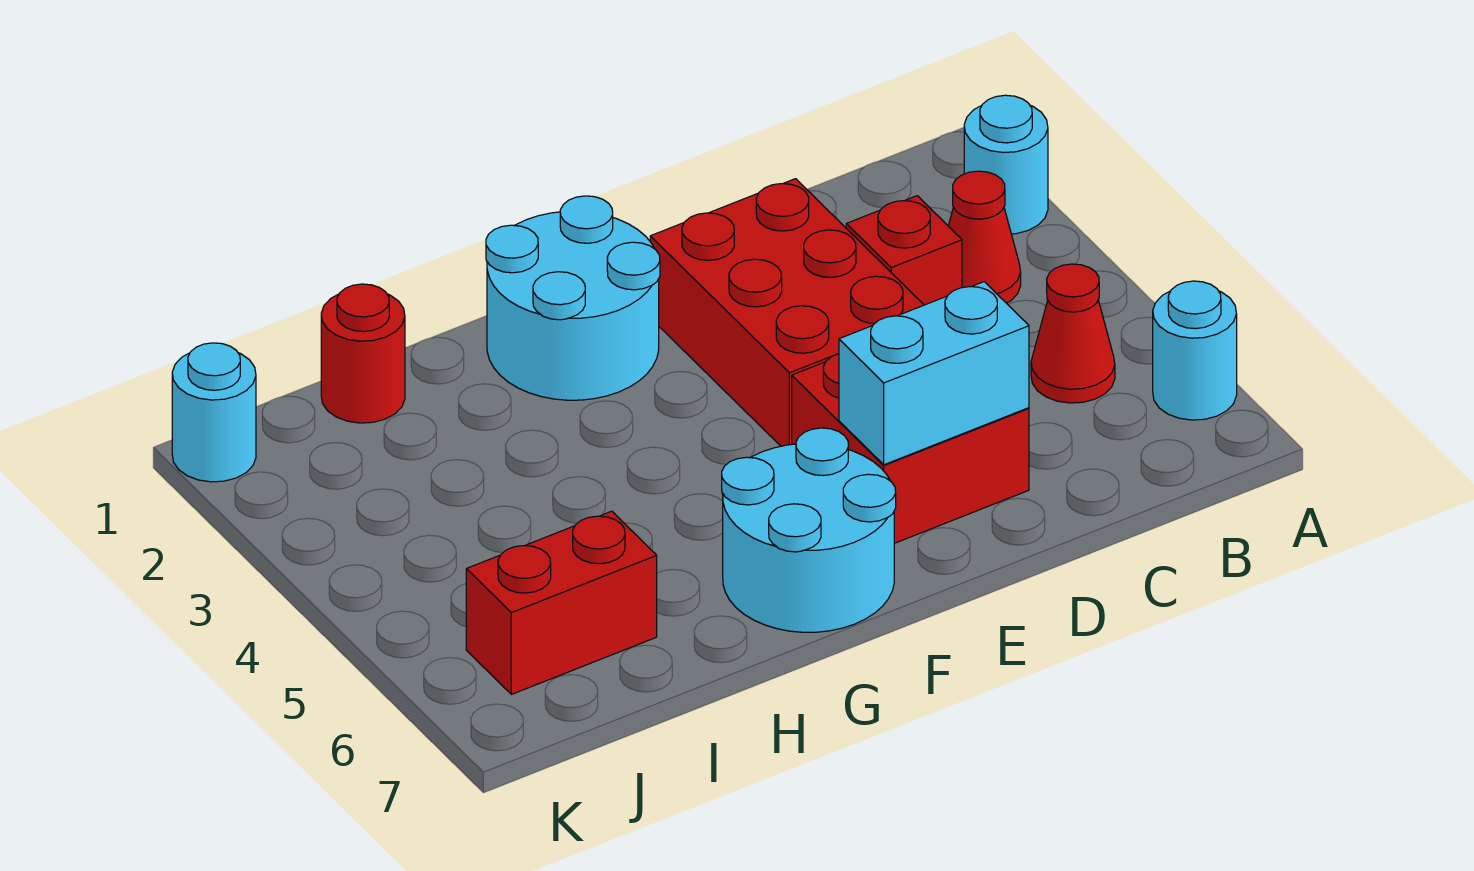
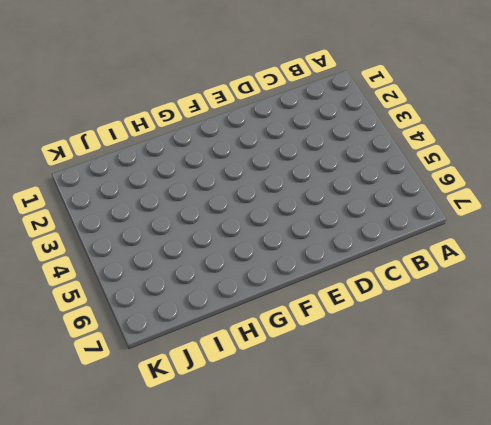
none -> cyan round brick A2 level 1
none -> cyan round brick A6 level 1
none -> red cone B3 level 1

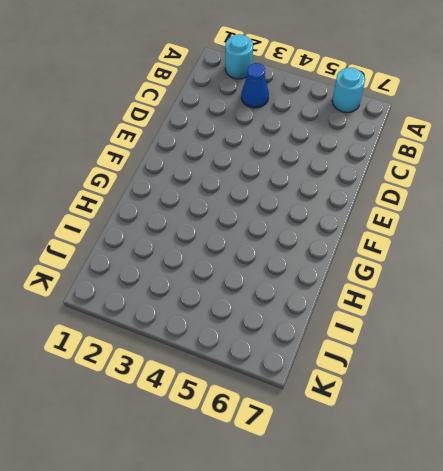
blue cone B3 level 1 -> red cone B3 level 1
none -> red cone B5 level 1
none -> red brick C3 level 1
none -> red brick D2:E4 level 1

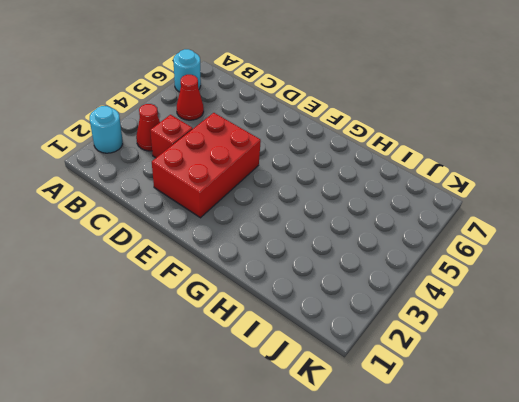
none -> red brick D5:E6 level 1
none -> cyan round brick F1:G2 level 1
none -> cyan round brick F6:G7 level 1

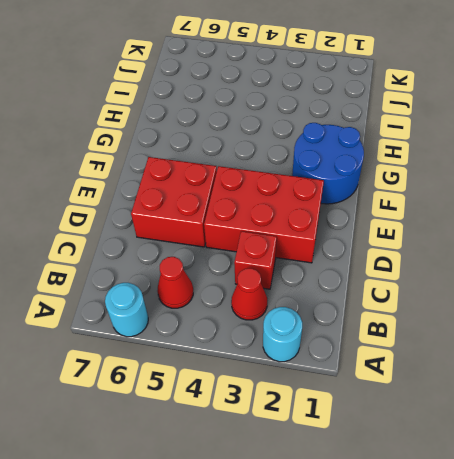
blue round brick F1:G2 level 1 -> cyan round brick F1:G2 level 1
none -> cyan round brick F6:G7 level 1
none -> red round brick I1 level 1
none -> red brick I6:J6 level 1

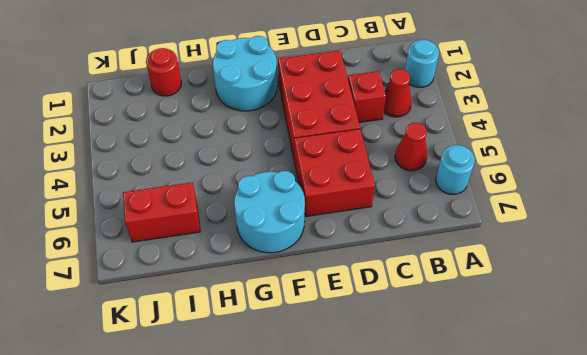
none -> cyan round brick K1 level 1
none -> cyan brick D6:E6 level 2

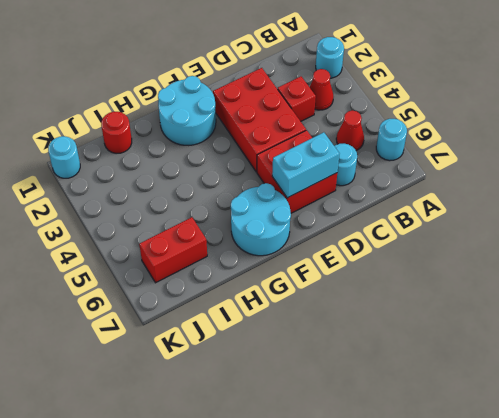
cyan round brick C6 level 1 -> none

